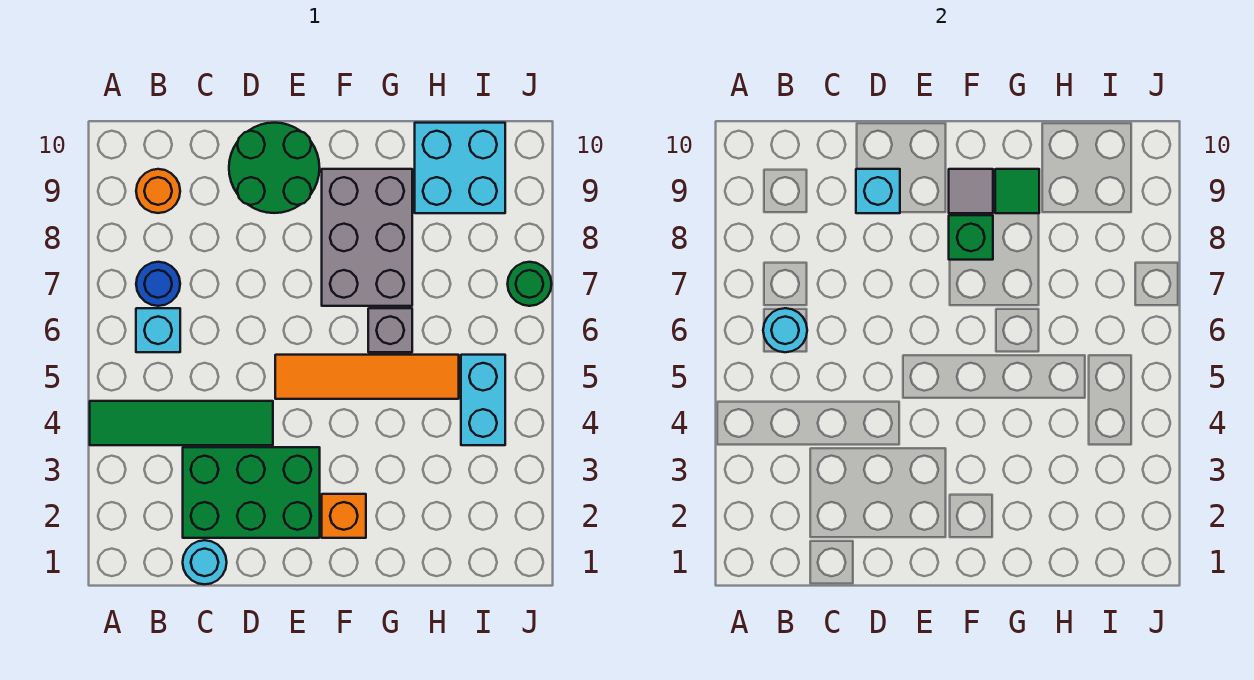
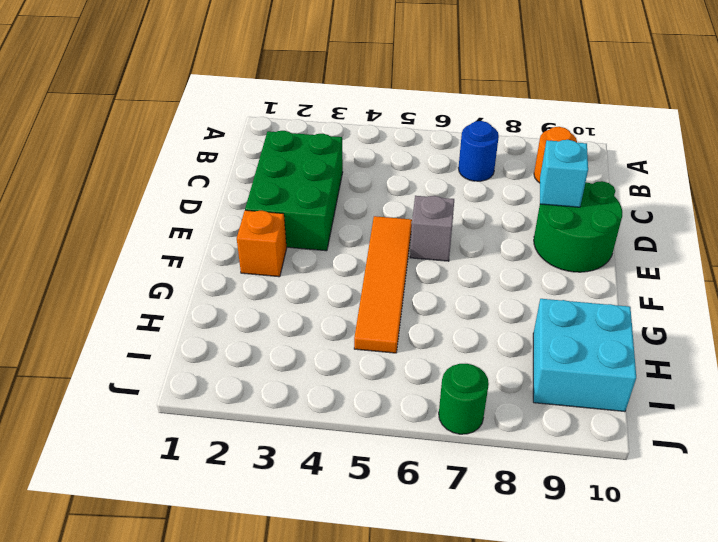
grey brick E6 level 1 -> grey brick G6 level 1
none -> green tile A4:D4 level 1
none -> cyan brick B6 level 1
none -> cyan round brick C1 level 1

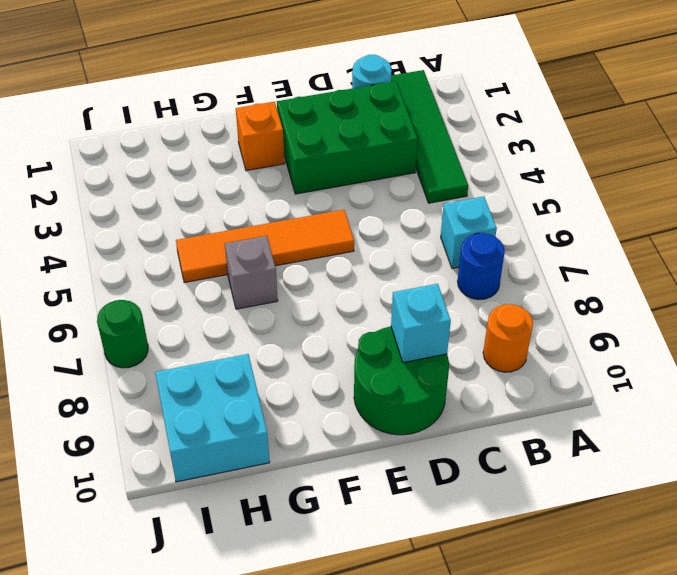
green tile B1:B4 level 1 -> green tile A4:D4 level 1
none -> grey brick F7:G9 level 1
none -> cyan brick I4:I5 level 1
none -> cyan round brick B6 level 2

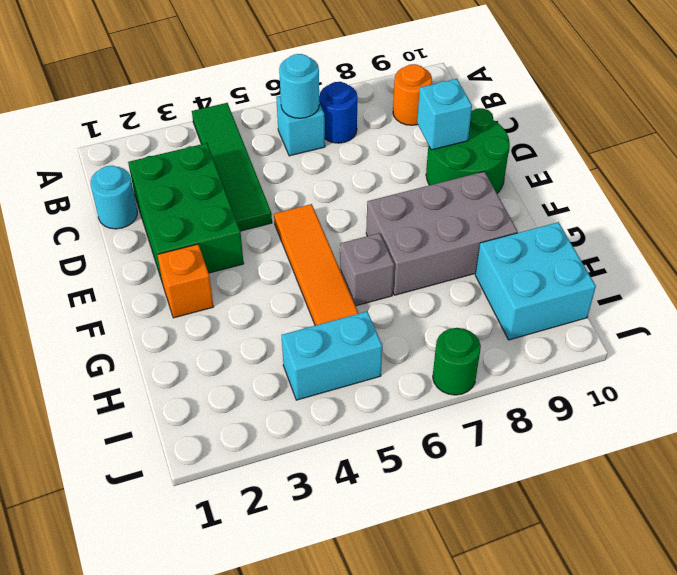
none -> green brick F8 level 2
none -> grey tile F9 level 2
none -> green tile G9 level 2

